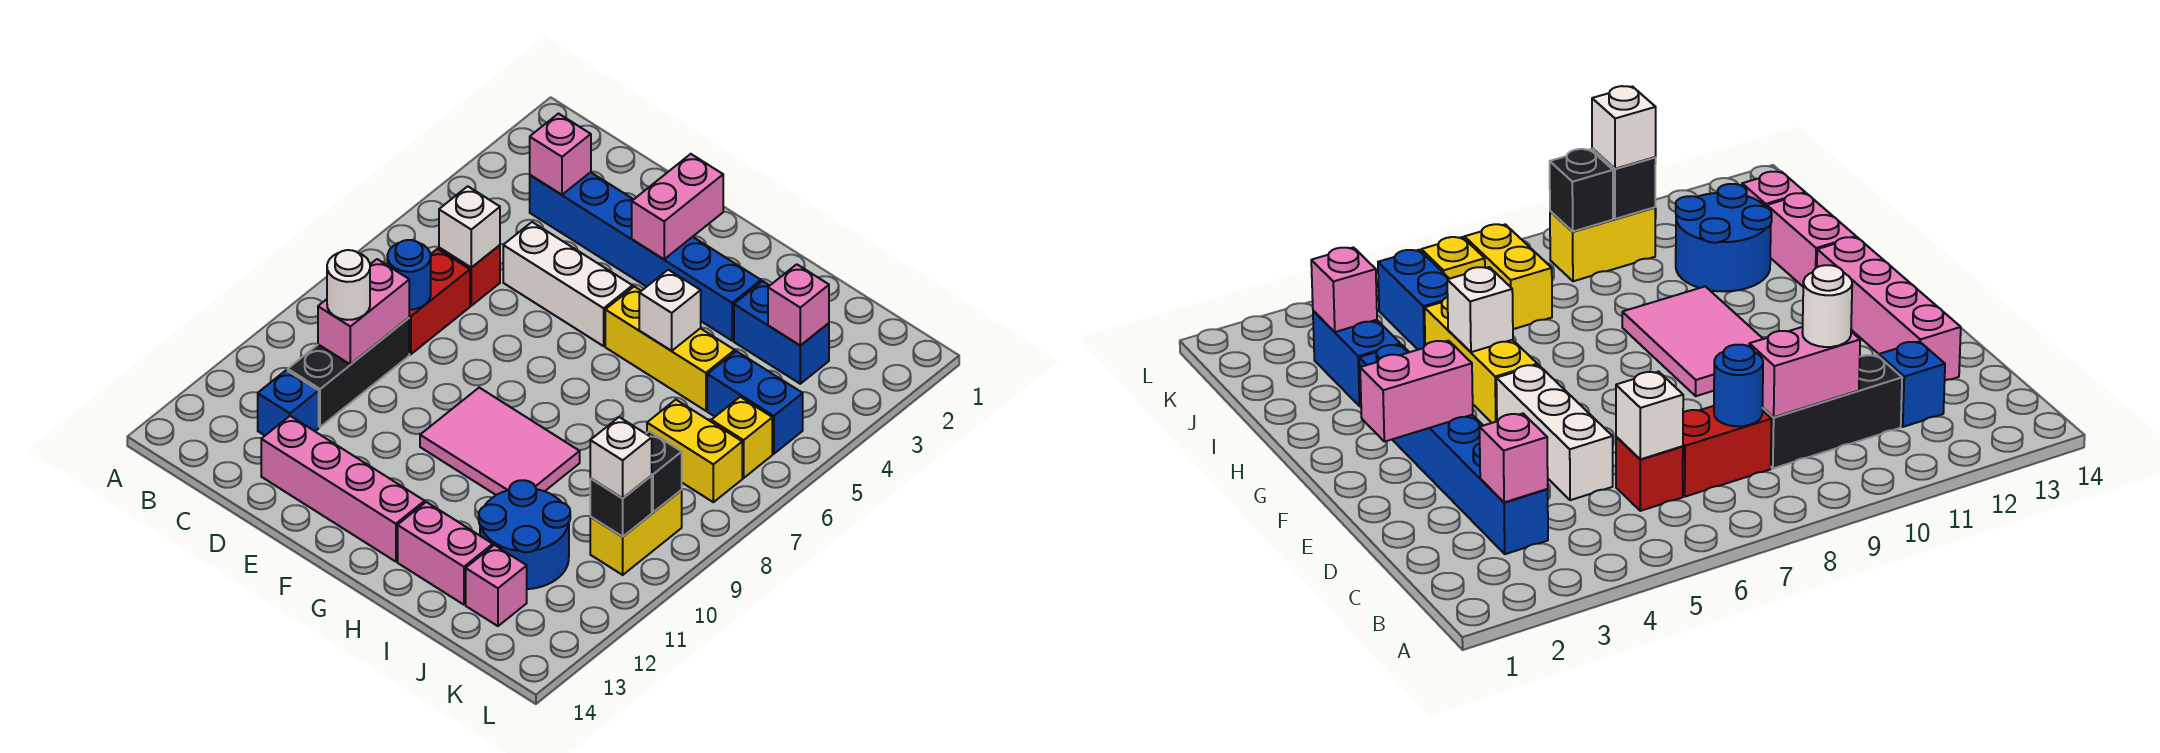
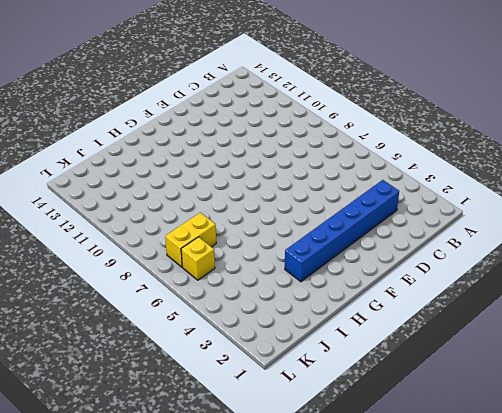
none -> red brick C6 level 1
none -> red brick C7:C8 level 1
none -> black brick C9:C11 level 1

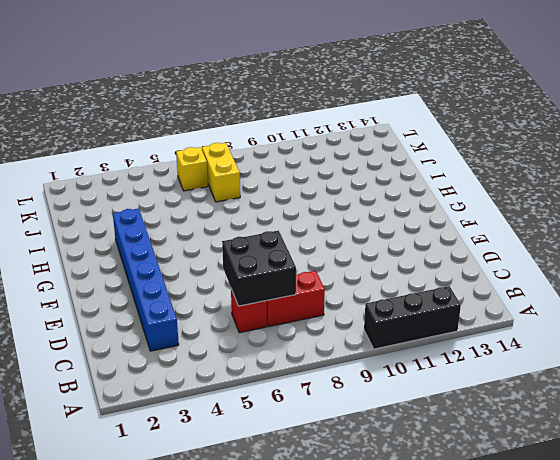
black brick A10:A12 level 1 -> black brick C9:C11 level 1
black brick C6:D7 level 2 -> white brick C6 level 2
none -> blue brick C12 level 1
none -> white brick D5:F5 level 1
none -> pink brick D13:G13 level 1

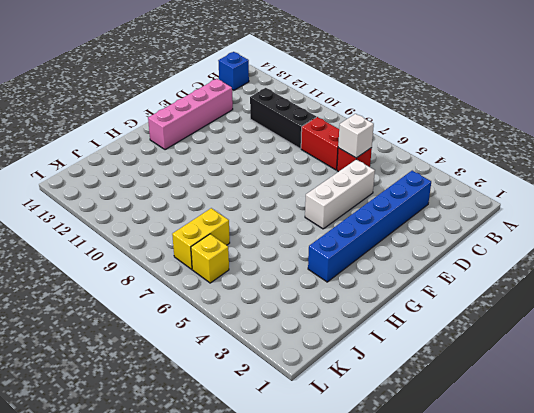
blue brick B14 level 1 -> blue brick C12 level 1
none -> pink tile F9:H10 level 1
none -> yellow brick G5:I5 level 1
none -> pink brick H13:I13 level 1

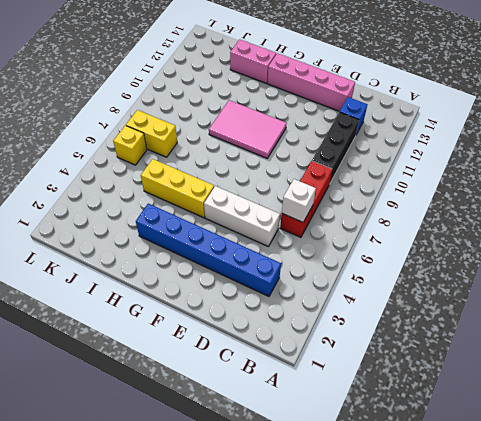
none -> blue brick I3:J3 level 1
none -> blue round brick I11:J12 level 1
none -> blue brick J5:K5 level 1

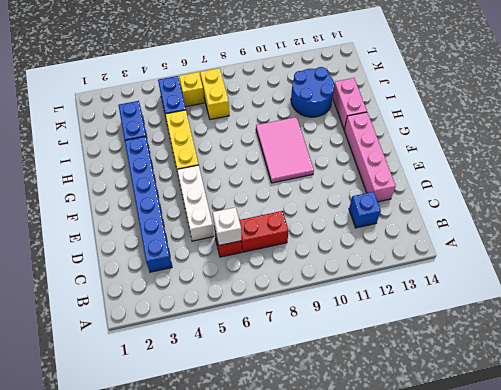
none -> black brick C9:C11 level 1
none -> pink brick J13 level 1
none -> yellow brick K9:K10 level 1

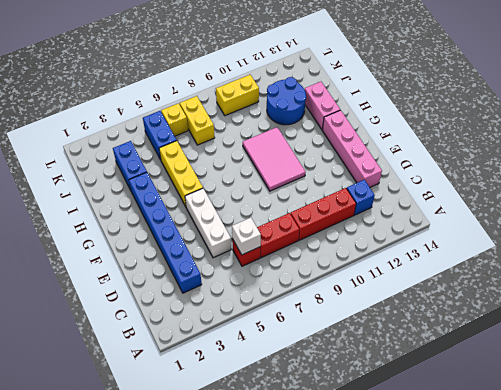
red brick C9:C11 level 1 -> black brick C9:C11 level 1
none -> pink brick J13 level 1
none -> pink brick C3 level 2
none -> blue round brick C8 level 2

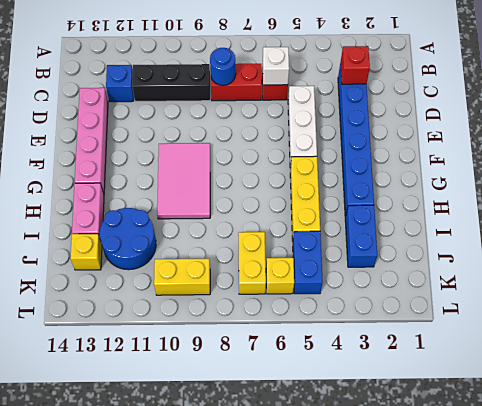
red brick C3 level 2 -> pink brick C3 level 2
yellow brick J13 level 1 -> pink brick J13 level 1
none -> pink brick C9:C10 level 2
none -> pink brick F2:F3 level 2
none -> white brick H5 level 2

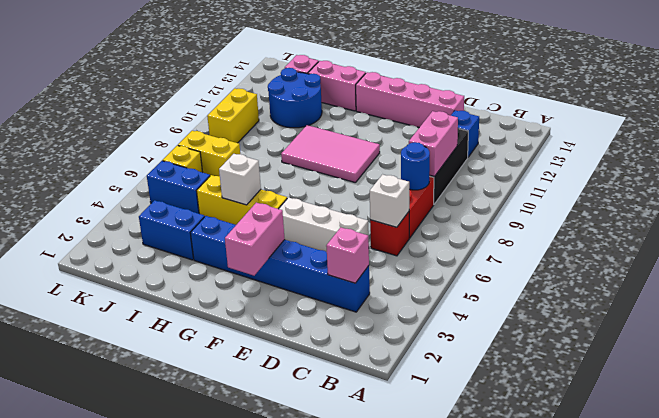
none -> pink brick J3 level 2
none -> black brick K9 level 2
none -> black brick K10 level 2

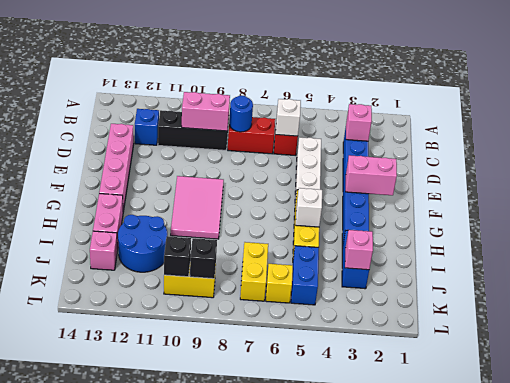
none -> white round brick C10 level 3
none -> white brick K10 level 3

